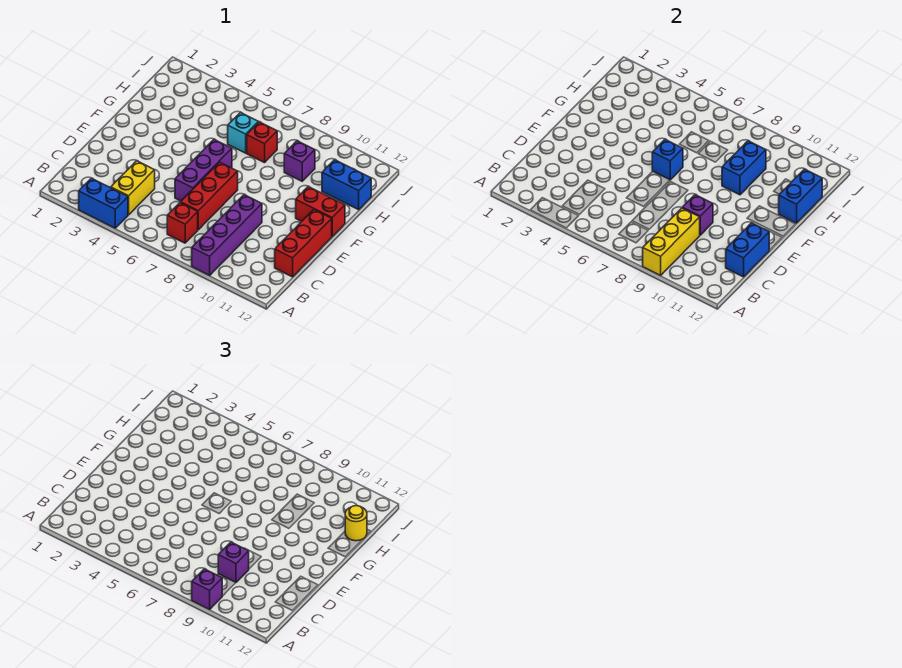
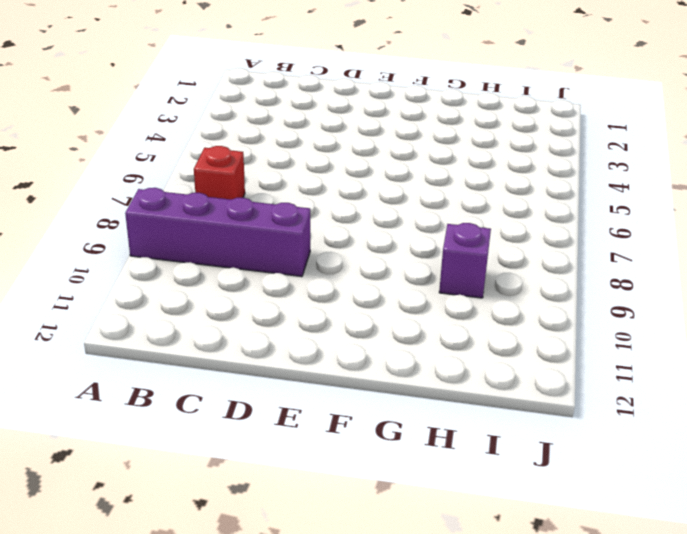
none -> blue brick A3:A4 level 1
none -> yellow brick B4:C4 level 1
none -> red brick C7:E7 level 1

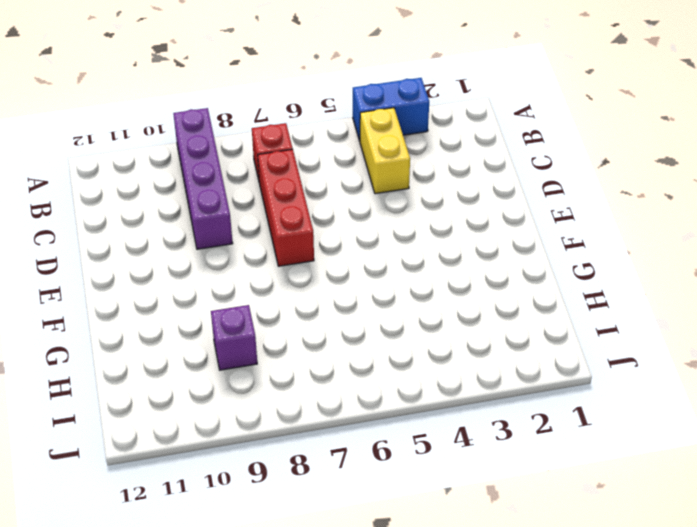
none -> red brick C12:E12 level 1
none -> purple brick D6:F6 level 1
none -> red brick F11:F12 level 1

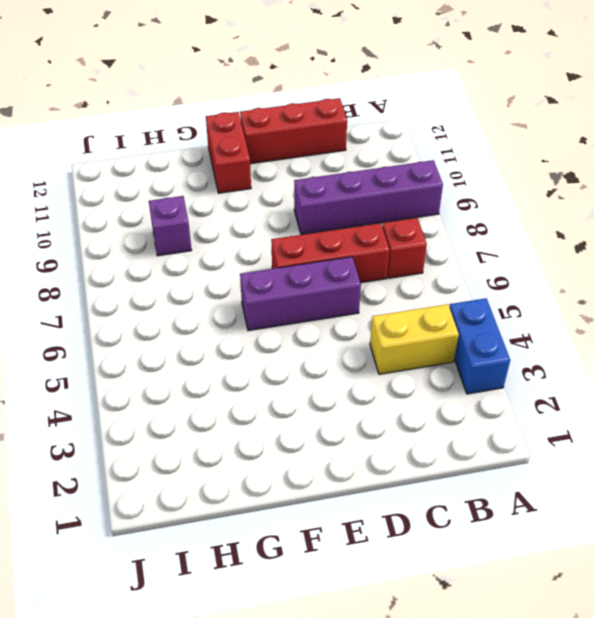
none -> cyan brick H6 level 1
none -> red brick H7 level 1
none -> blue brick H11:H12 level 1

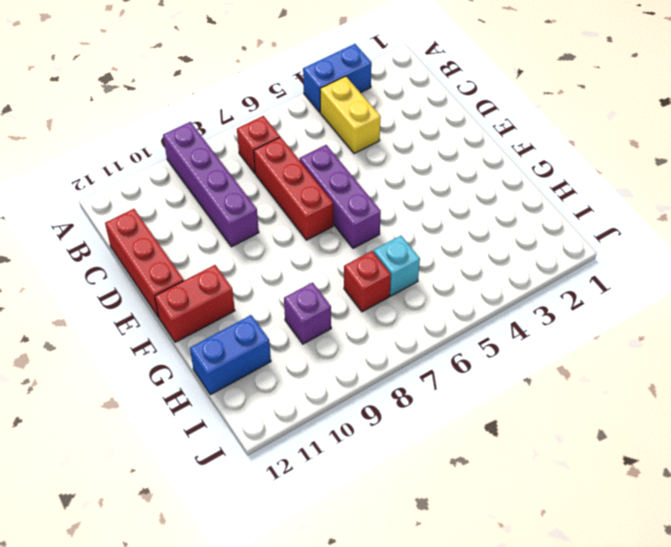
none -> yellow brick A9:C9 level 2
none -> blue brick C12:D12 level 2
none -> purple brick D9 level 2

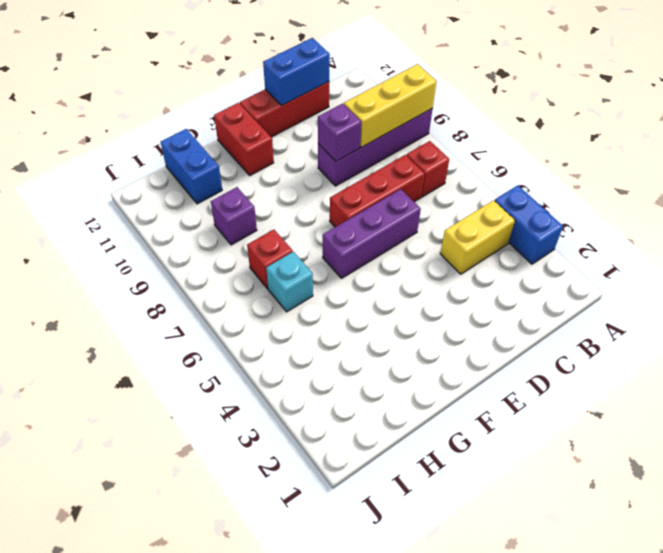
none -> blue brick F6 level 2
none -> blue brick G9:H9 level 2
none -> blue brick G12:H12 level 2

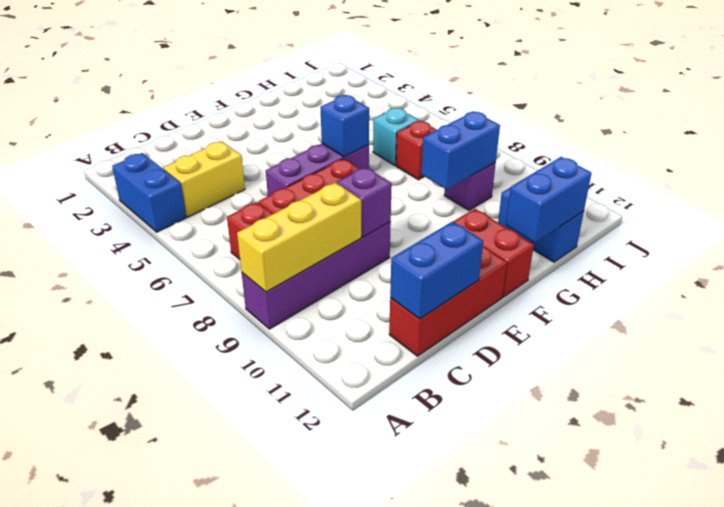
none -> purple brick A9 level 3
none -> purple brick C9 level 3
none -> yellow round brick H12 level 3

